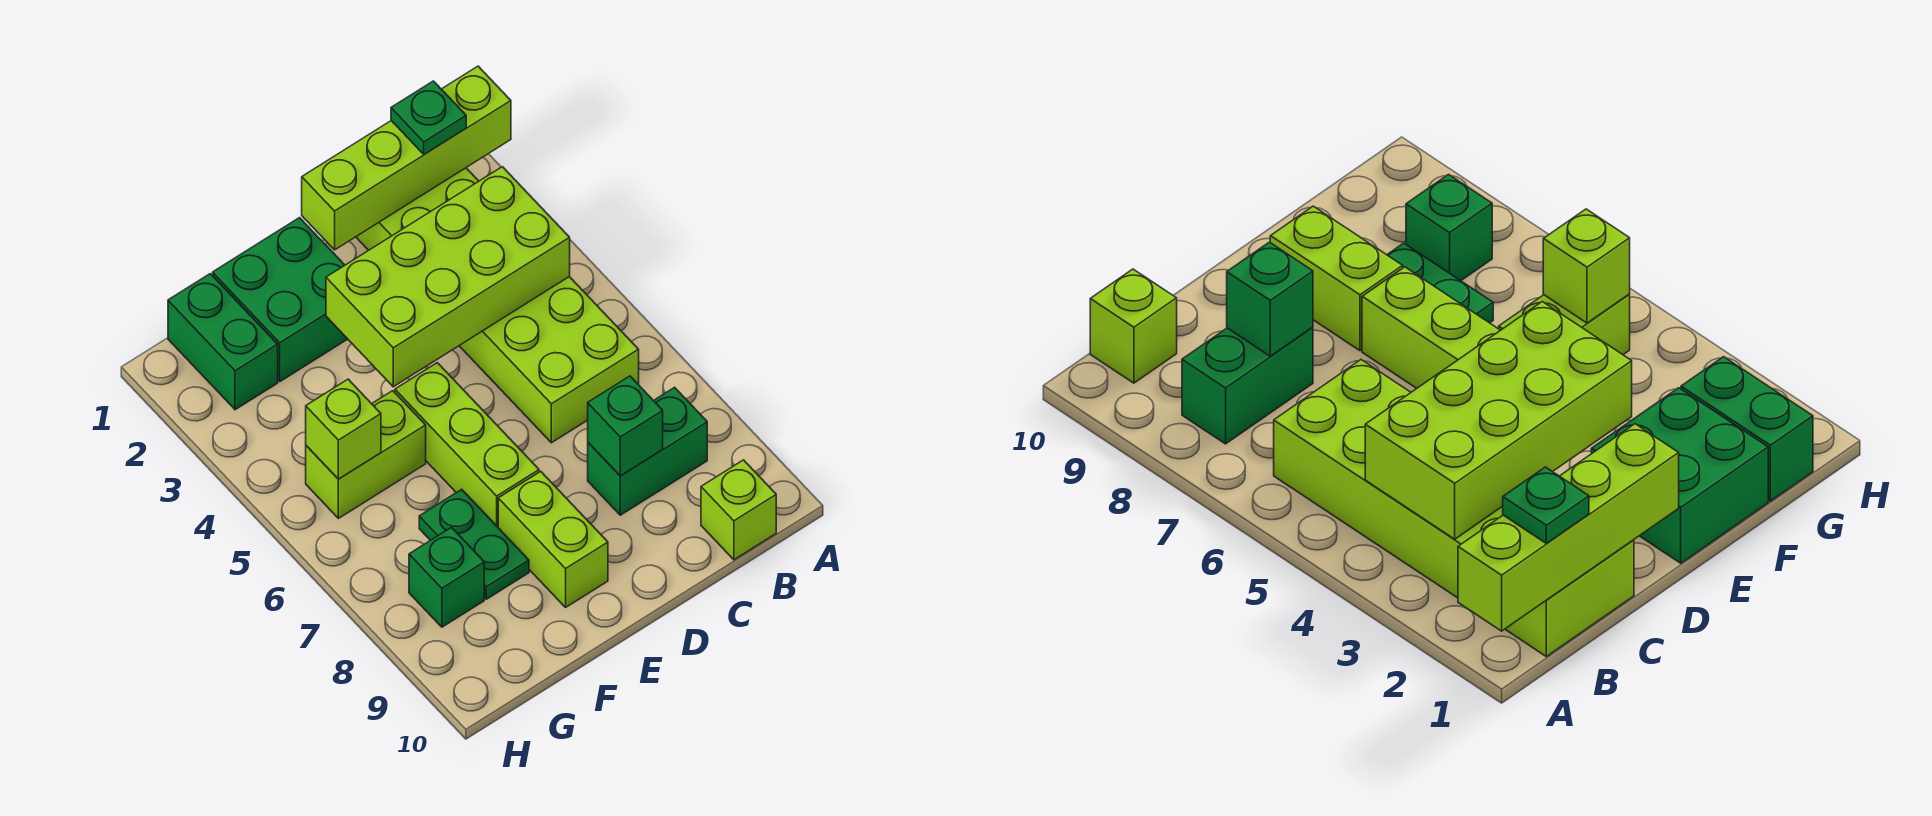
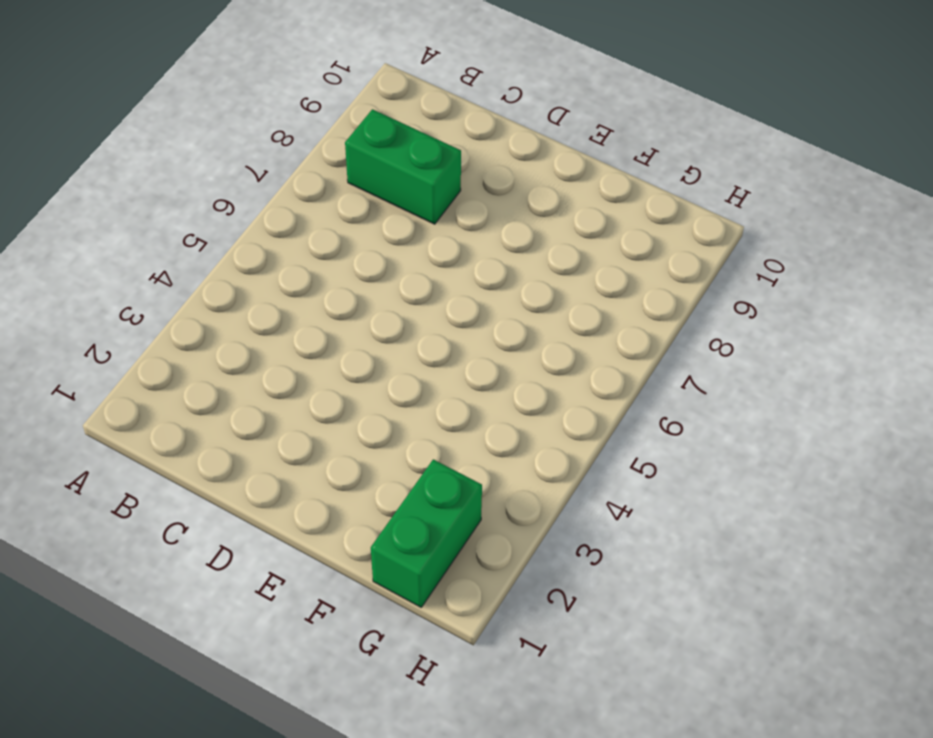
none -> lime brick B1:C6 level 1
none -> lime brick B10 level 1
none -> green brick E1:F2 level 1

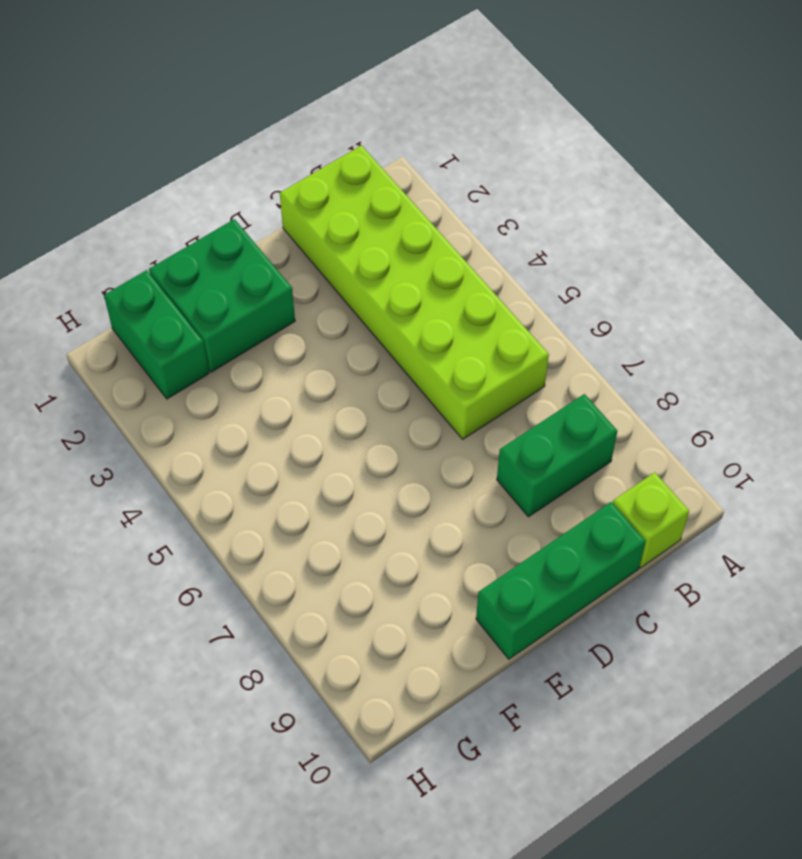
green brick C10:E10 level 1 -> none
none -> lime brick E5:E7 level 1
none -> lime brick E8:E9 level 1
none -> lime brick F5:G5 level 1

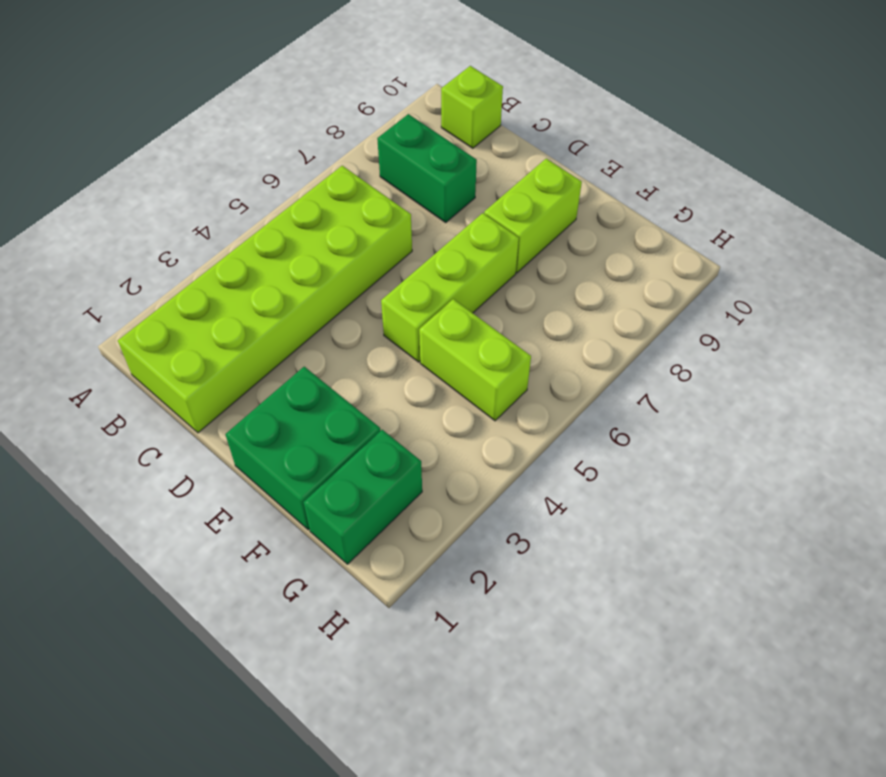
none -> green plate F7:F8 level 1
none -> green brick G8 level 1
none -> lime brick A1:D1 level 2

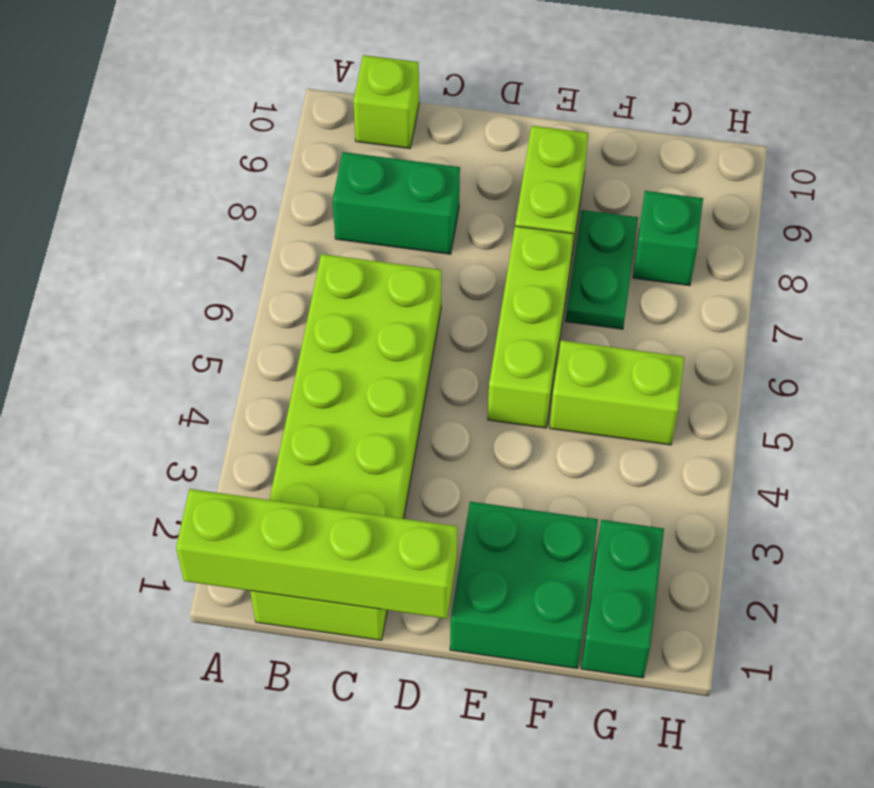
none -> lime brick B3:E4 level 2
none -> green brick C8 level 2
none -> lime brick G5 level 2

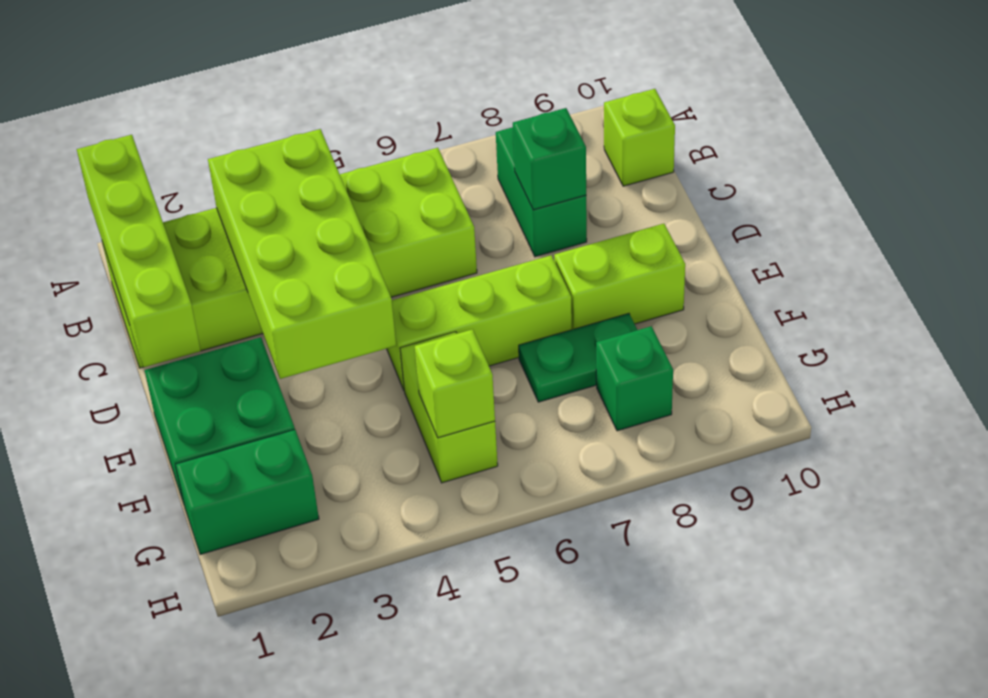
none -> green plate B1 level 3

